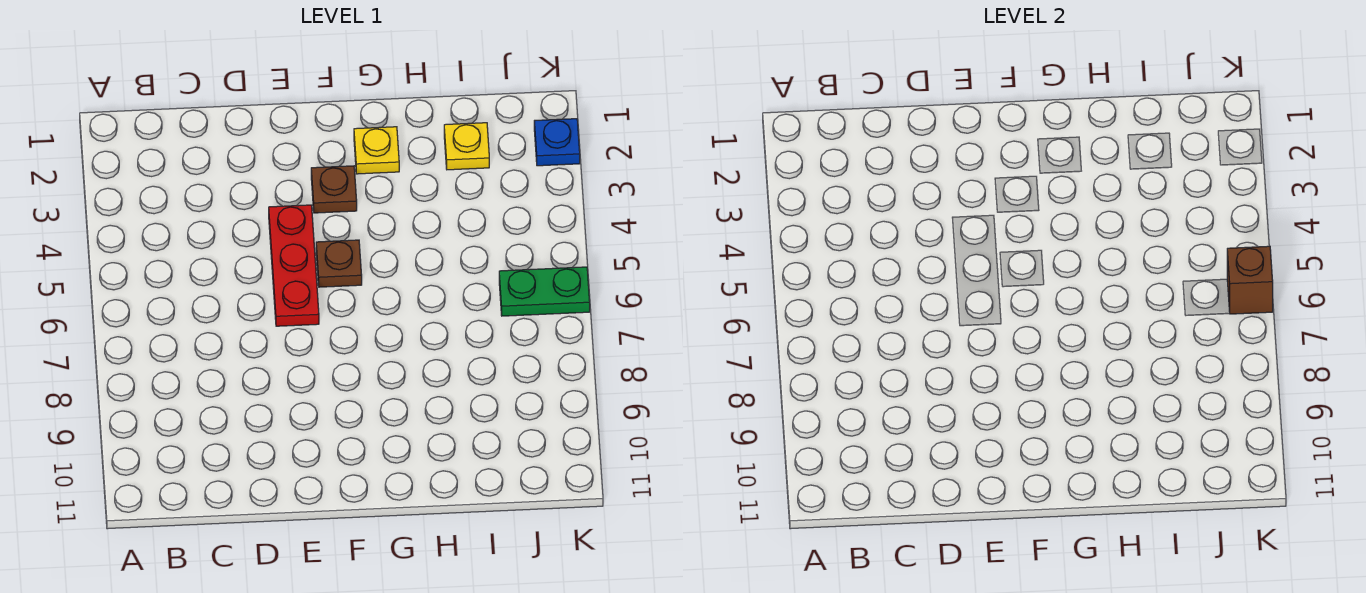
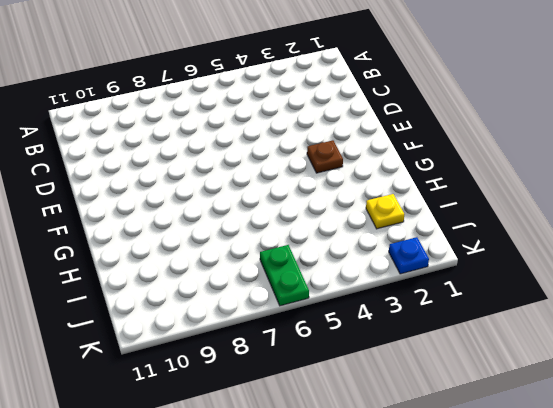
none -> red plate E4:E6 level 1
none -> brown plate F5 level 1

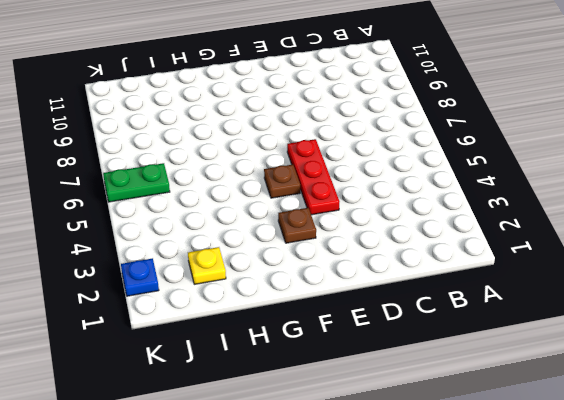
none -> yellow plate G2 level 1
none -> brown brick K6 level 2

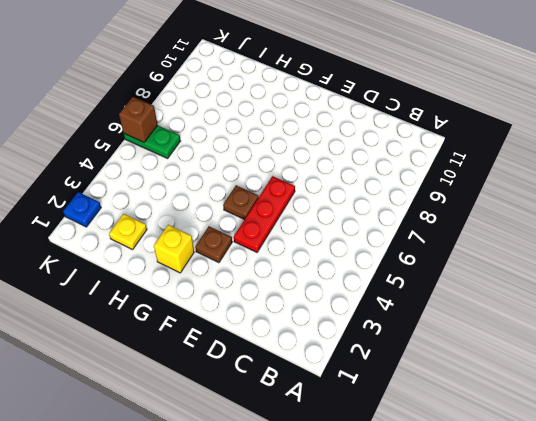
yellow brick G2 level 1 -> yellow plate G2 level 1

